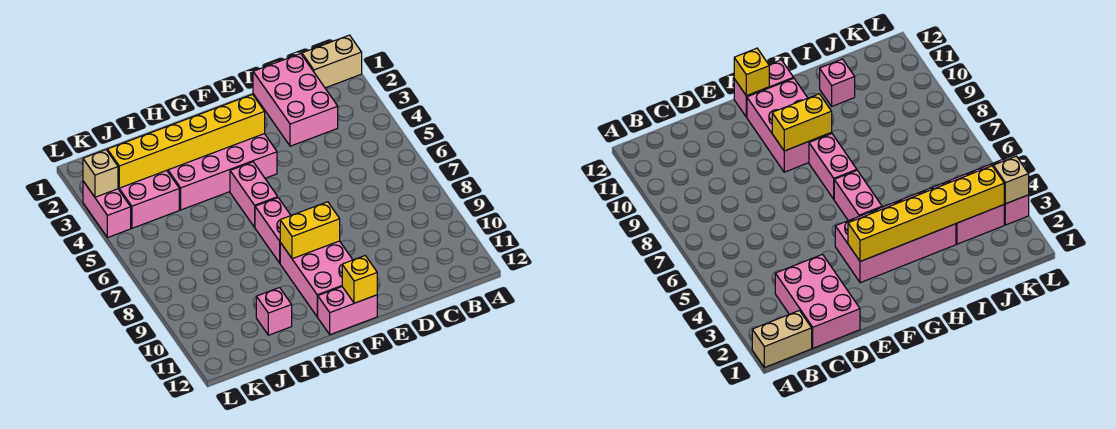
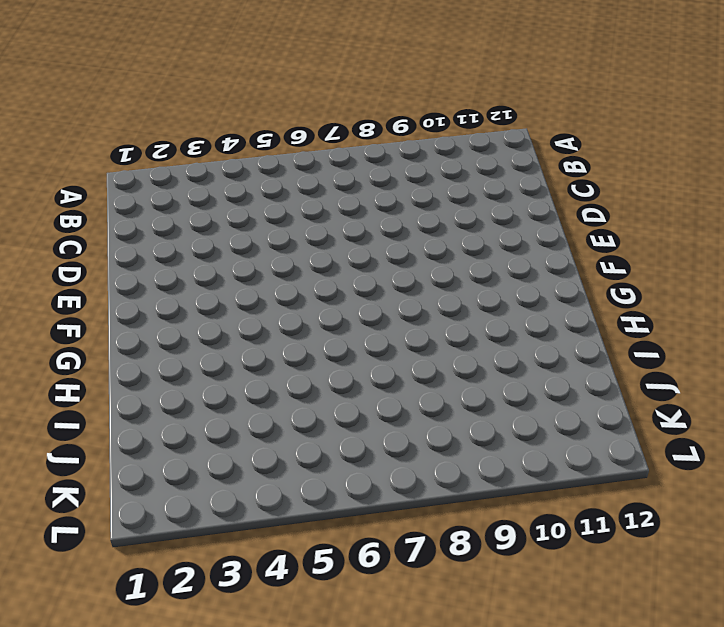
none -> tan brick A1:B1 level 1
none -> pink brick C1:D3 level 1
none -> pink brick F3:I4 level 1

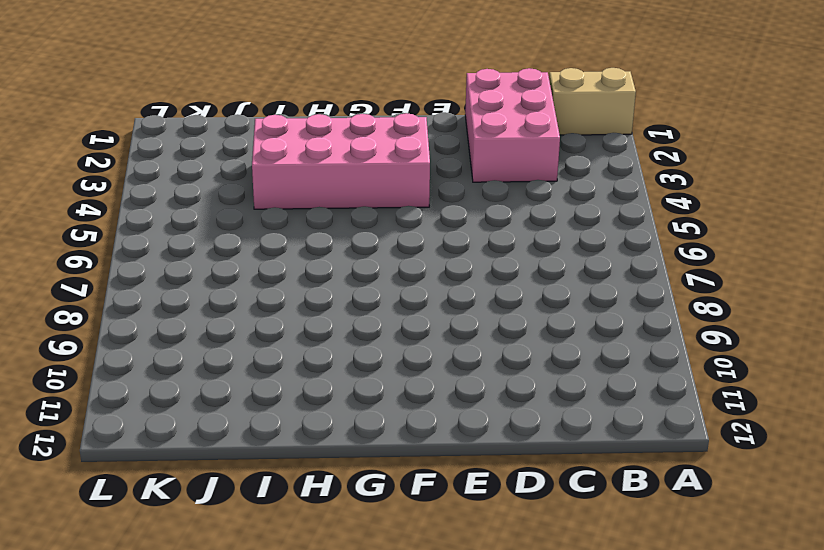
none -> pink brick F9:G11 level 1
none -> pink brick F12:G12 level 1
none -> pink brick G5:G6 level 1

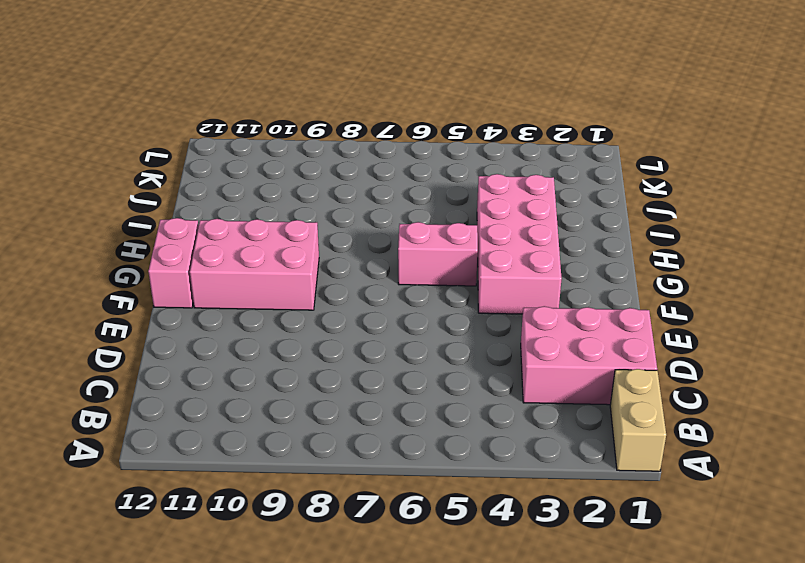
none -> pink brick G7:G8 level 1
none -> pink brick I11 level 1
none -> pink brick J3:K4 level 1

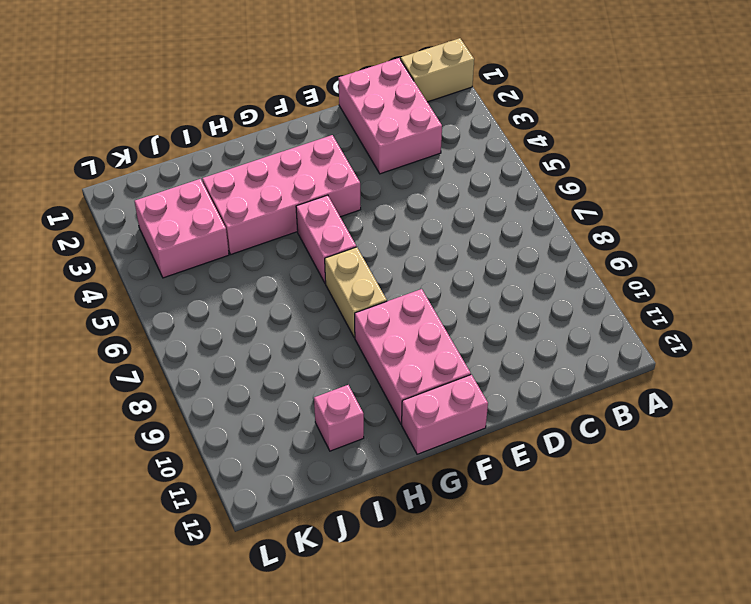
tan brick G7:G8 level 1 -> pink brick G7:G8 level 1
none -> pink brick L3:L4 level 1
none -> yellow brick F3:K3 level 2
none -> yellow brick F9:G9 level 2

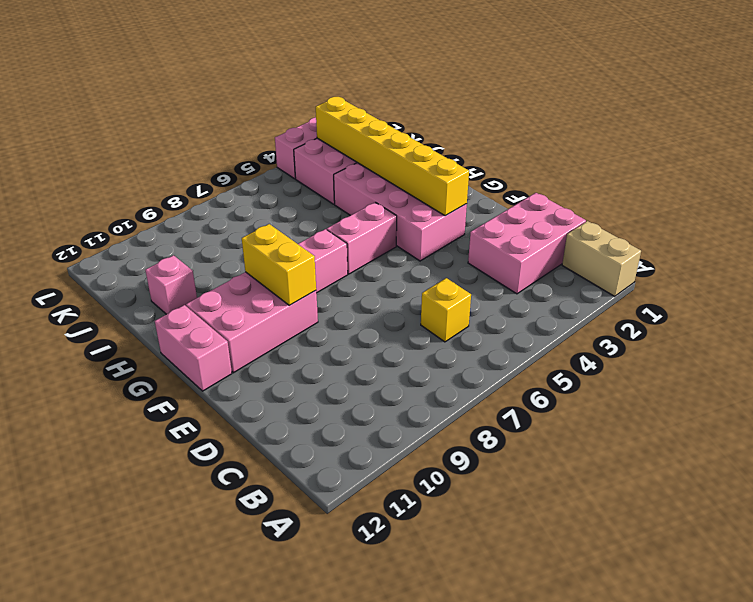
yellow brick C6 level 1 -> yellow brick F12 level 2
none -> tan brick L3 level 2

